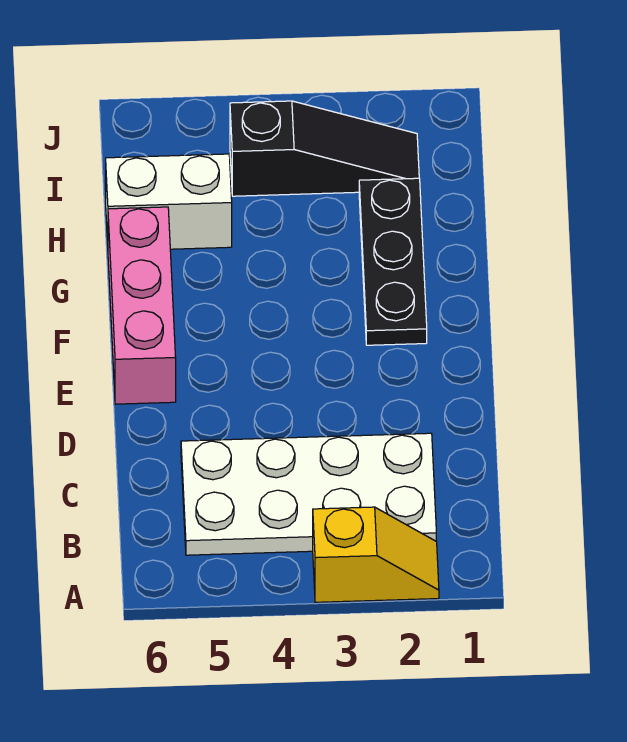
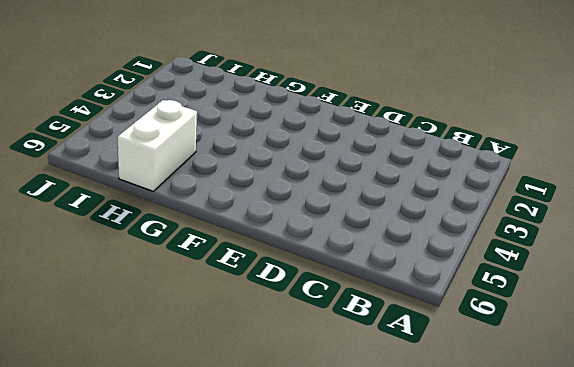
none -> yellow slope A2:A3 level 1 top 3
none -> white plate B2:C5 level 1

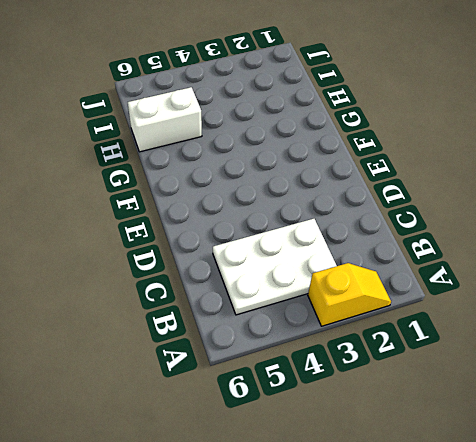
white plate B3:C5 level 1 -> white plate B2:C5 level 1
none -> pink brick E6:G6 level 1
none -> black plate F2:H2 level 1

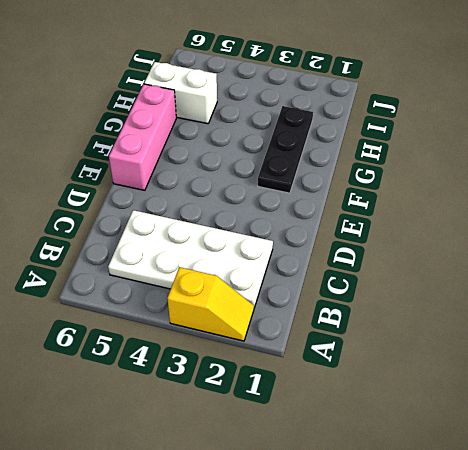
none -> black slope I2:I4 level 1 top 4

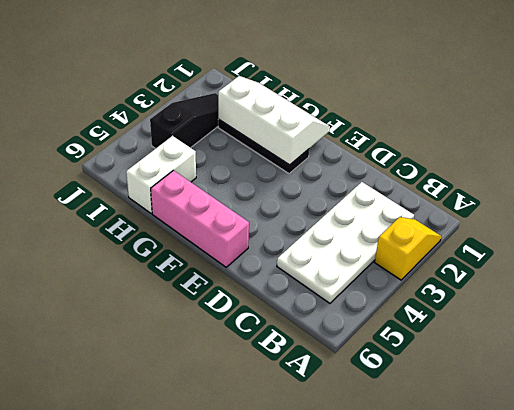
white slope F1:H2 level 2 top 2 -> none

